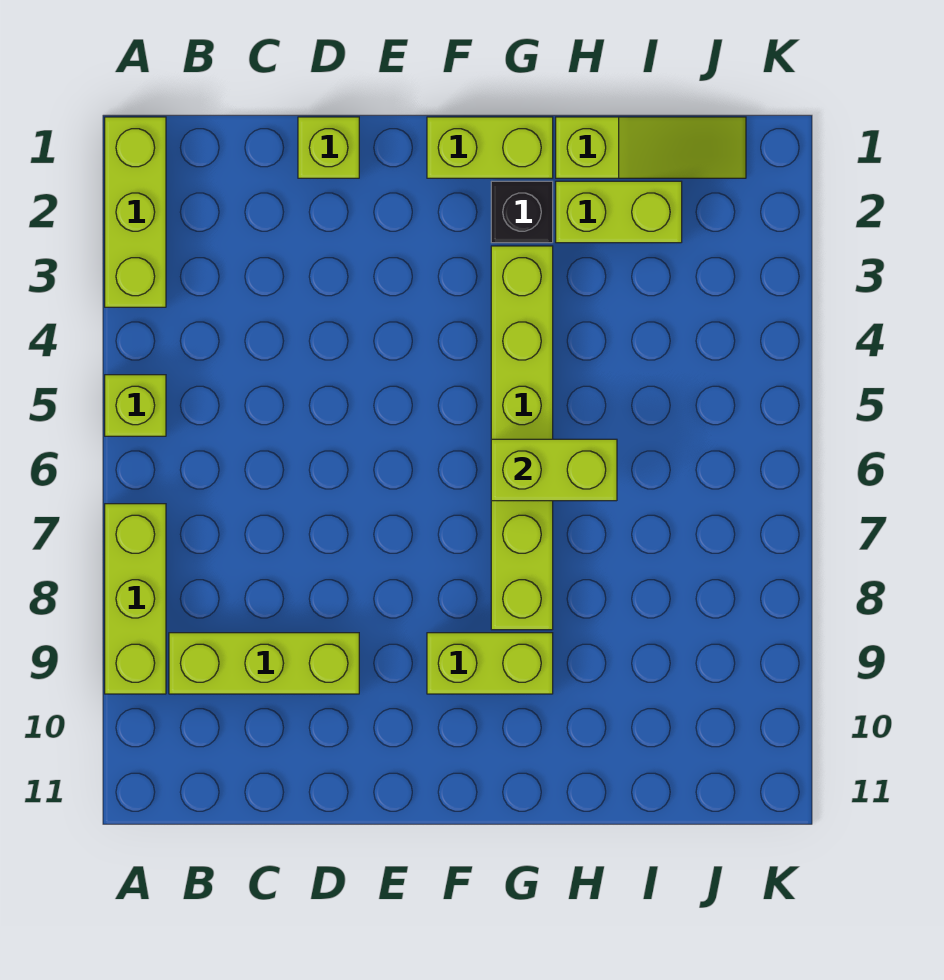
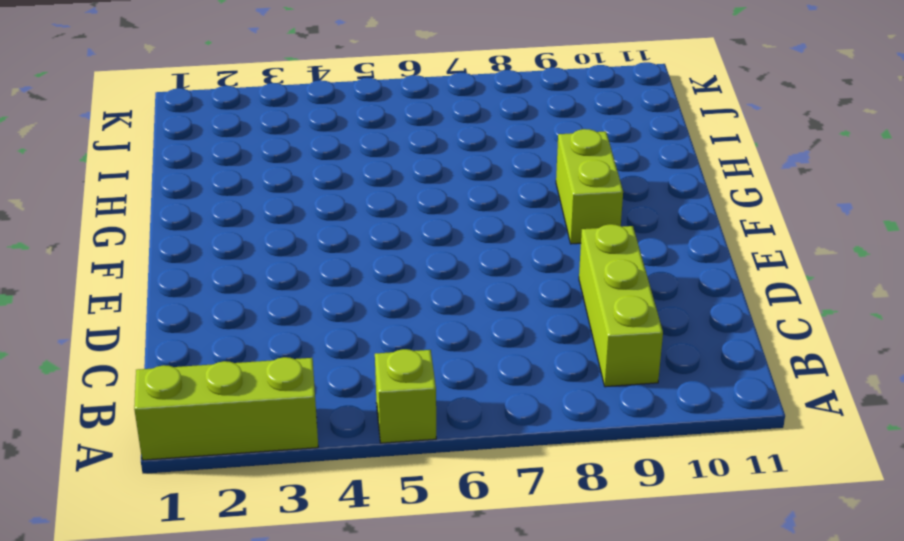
none -> lime brick A7:A9 level 1
none -> lime brick D1 level 1
none -> lime brick F1:G1 level 1

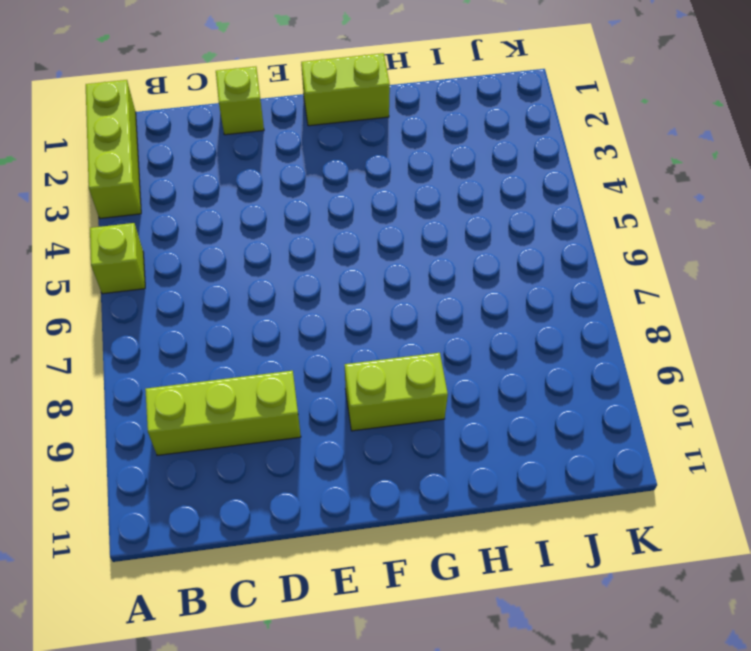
none -> lime brick A7:A9 level 1
none -> black brick G2 level 1
none -> lime brick G3:G8 level 1

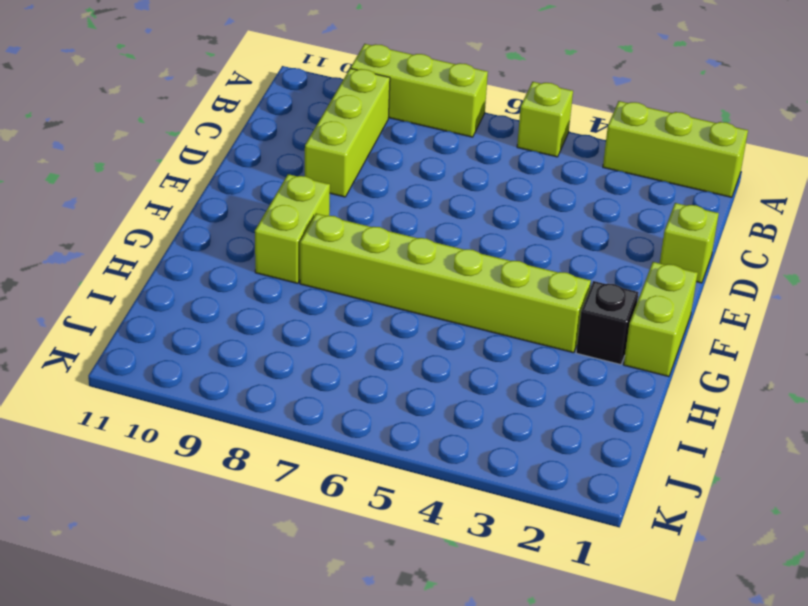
none -> lime slope H1:J1 level 1 top H
none -> lime brick H2:I2 level 1
none -> lime brick G6:H6 level 2

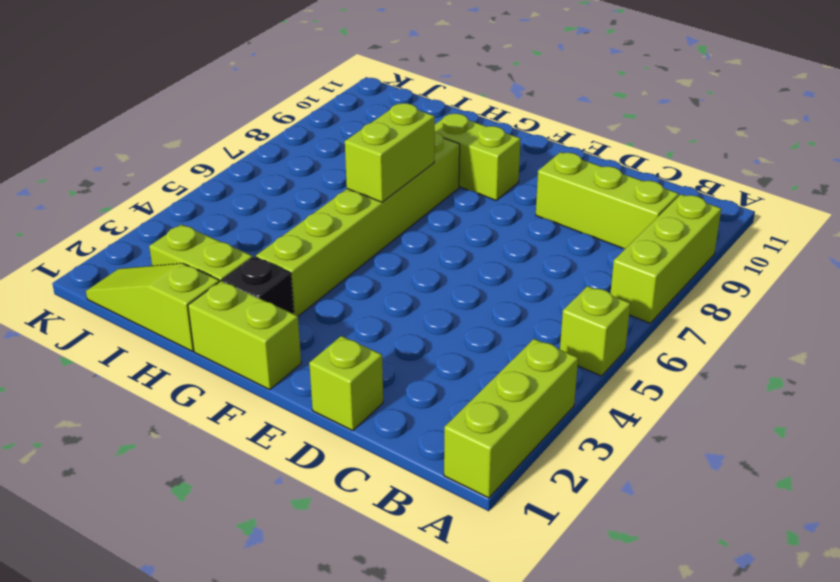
lime brick G6:G7 level 2 -> lime brick G6:H6 level 2

